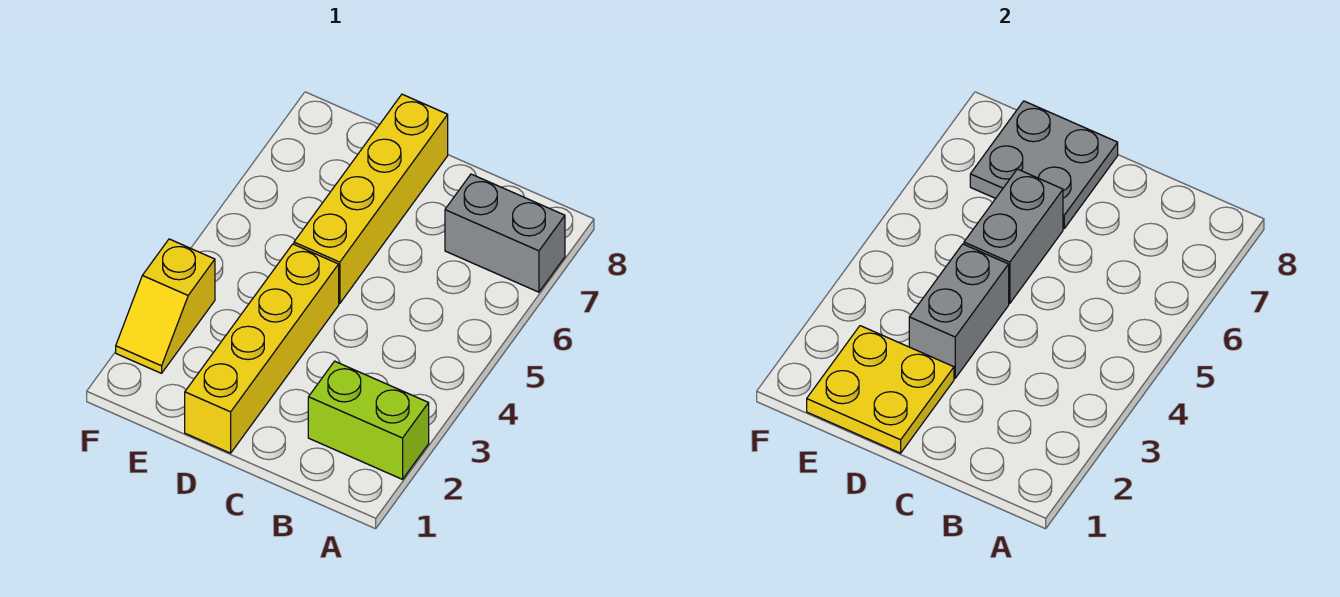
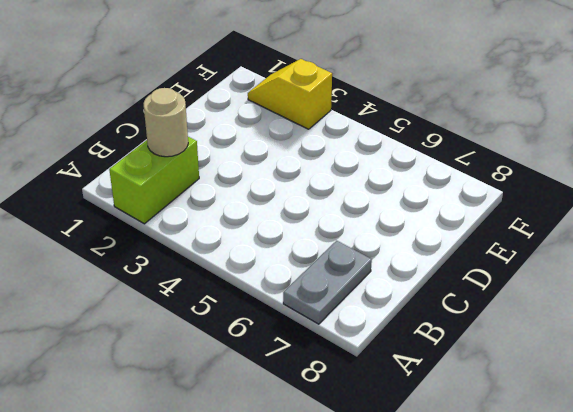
grey plate A7:B7 level 1 -> grey brick A7:B7 level 1
tan round brick B2 level 2 -> none
none -> yellow brick D1:D4 level 1
none -> yellow brick D5:D8 level 1

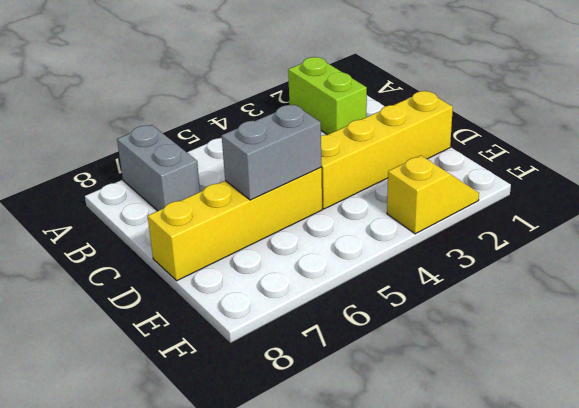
none -> yellow plate D1:E2 level 2
none -> grey brick D3:D4 level 2

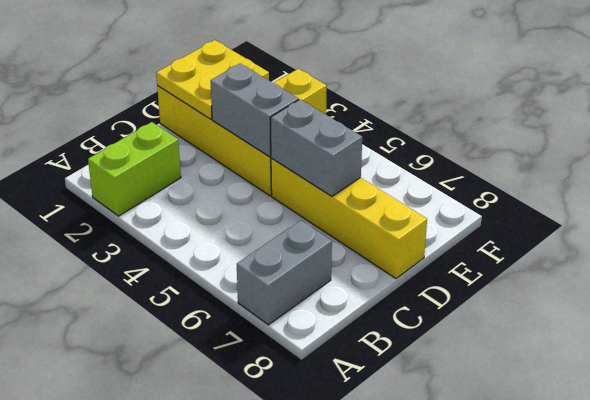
none -> grey plate D7:E8 level 2

